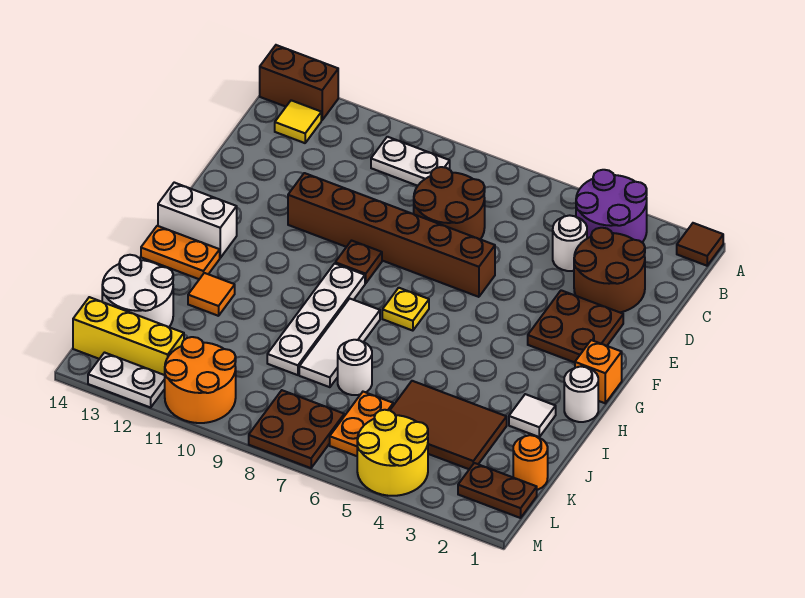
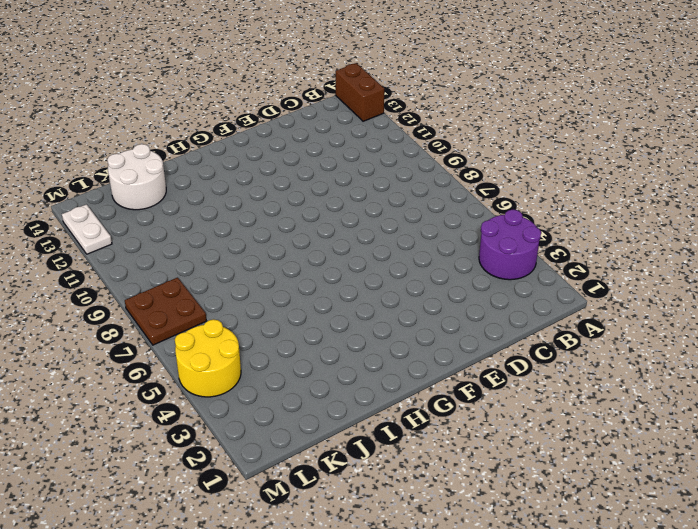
none -> brown tile A1 level 1
none -> white plate B9:B10 level 1
none -> yellow tile B13 level 1
none -> brown round brick C2:D3 level 1

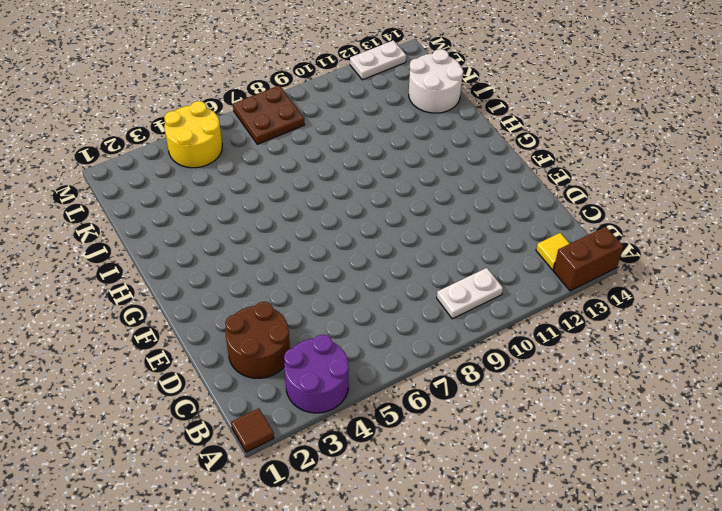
none -> white round brick C4 level 1
none -> brown round brick C7:D8 level 1
none -> brown plate E2:F3 level 1
none -> brown brick E6:E11 level 1

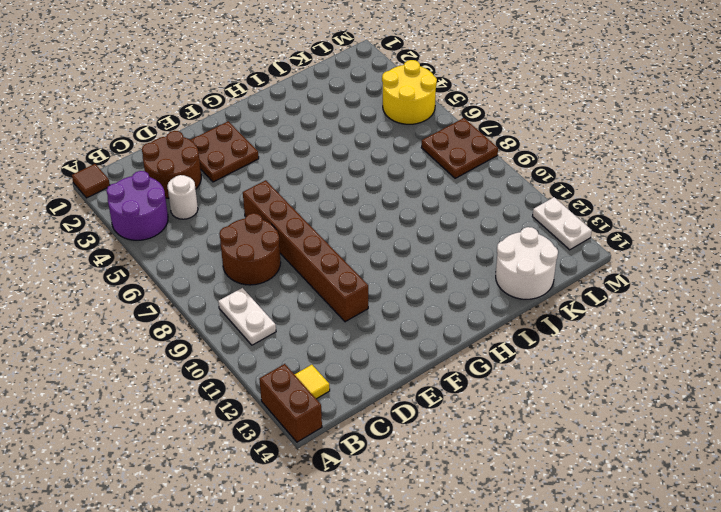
none -> brown plate F9 level 1
none -> orange brick G1 level 1
none -> yellow plate G7 level 1
none -> white plate G9:J9 level 1

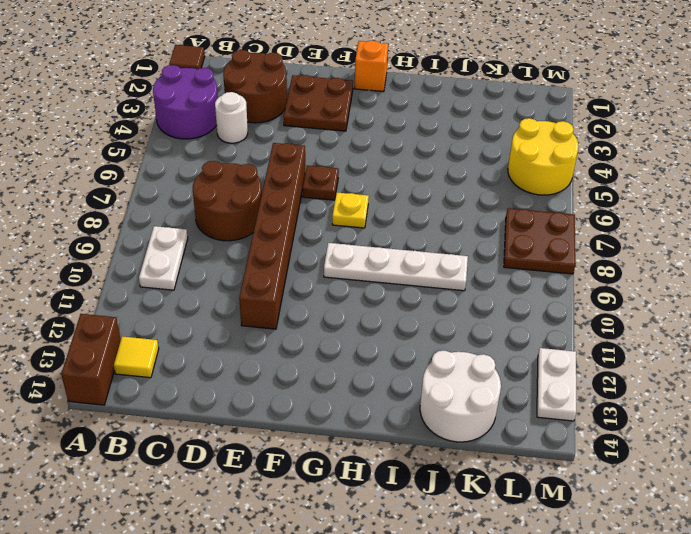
brown plate F6 level 1 -> brown plate F9 level 1
none -> white brick G13:G14 level 1
none -> white round brick H1 level 1
none -> white tile H8:J8 level 1
none -> orange plate H13:H14 level 1

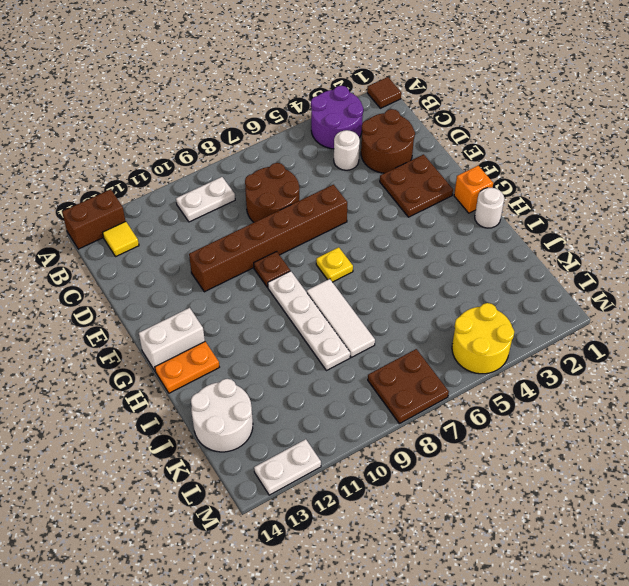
none -> white tile I2 level 1
none -> orange tile I12 level 1
none -> brown tile J3:K5 level 1
none -> white round brick J7 level 1

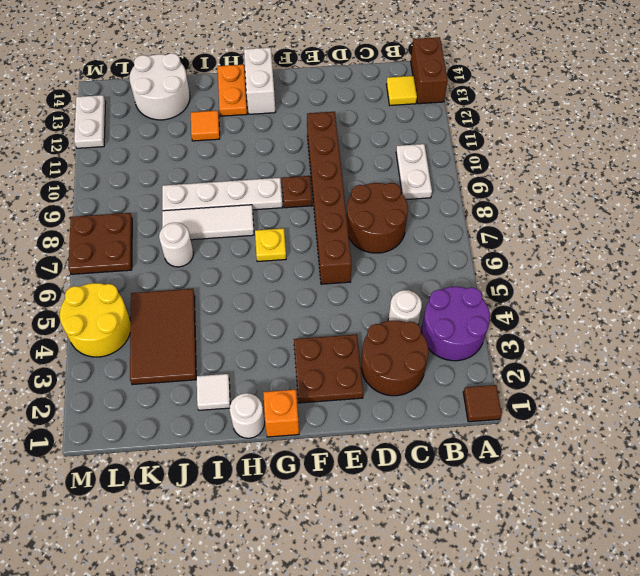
none -> orange round brick K1 level 1
none -> orange plate K6:L6 level 1
none -> brown plate L1:L2 level 1
none -> orange round brick L10:M11 level 1

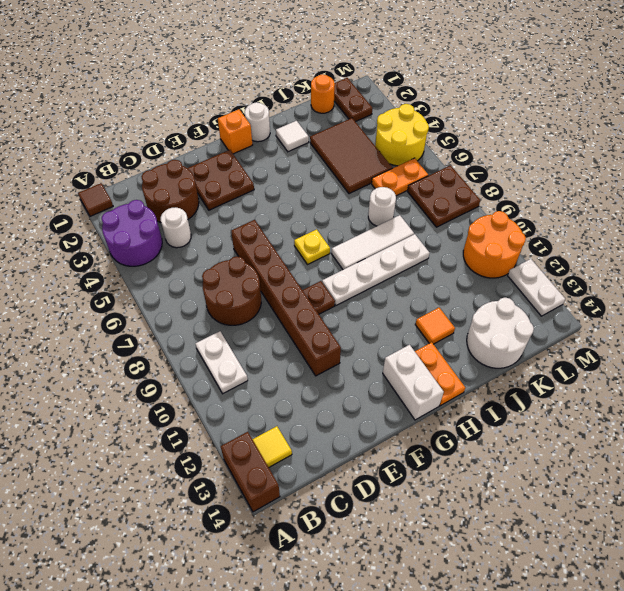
none -> yellow brick L12:L14 level 1

